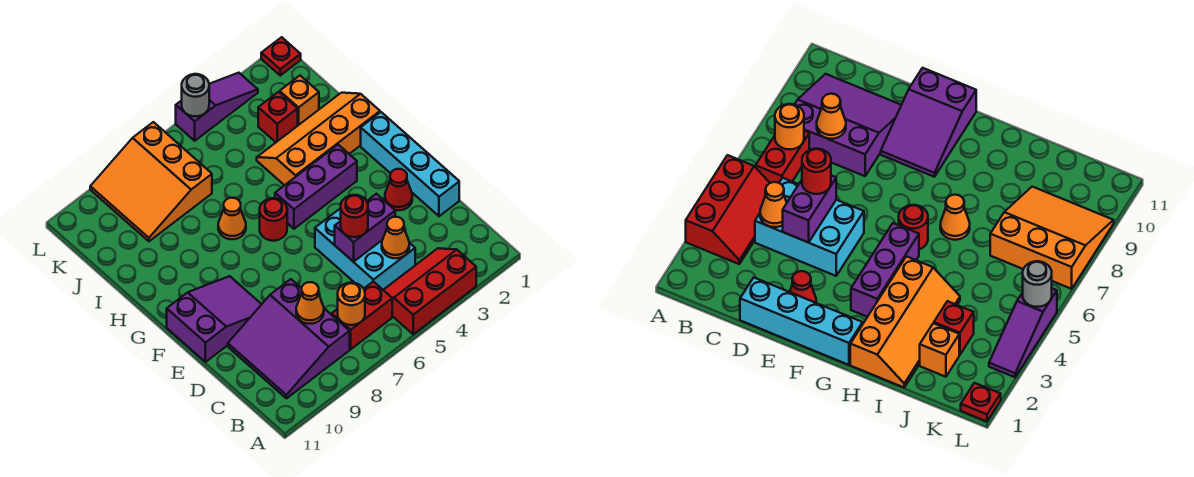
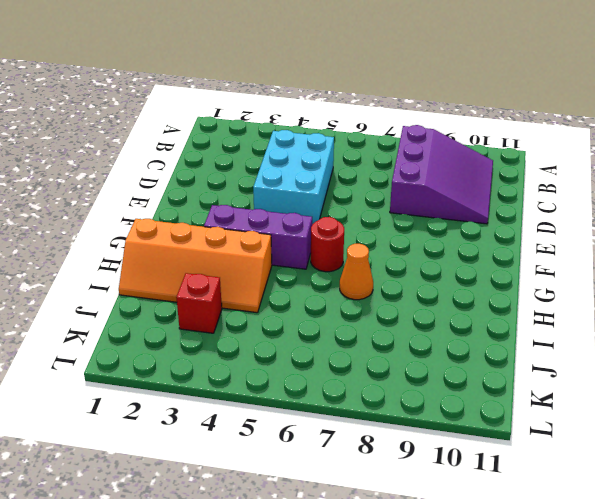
none -> red slope A3:B5 level 1 top A
none -> red brick B6:B7 level 1
none -> cyan brick D1:G1 level 1

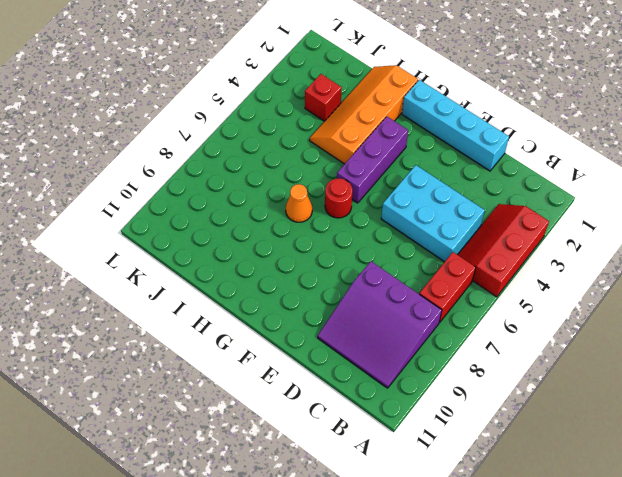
none -> red cone E2 level 1
none -> purple slope E9:F11 level 1 top 11
none -> orange brick J2 level 1

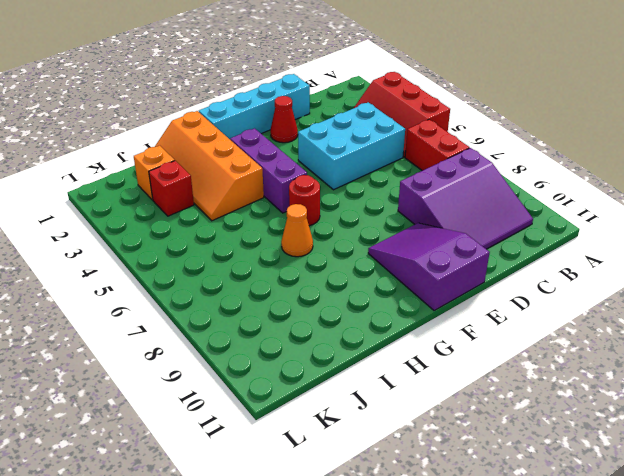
none -> orange slope J7:L9 level 1 top 7
none -> red plate L1 level 1
none -> purple slope L3:L5 level 1 top 5

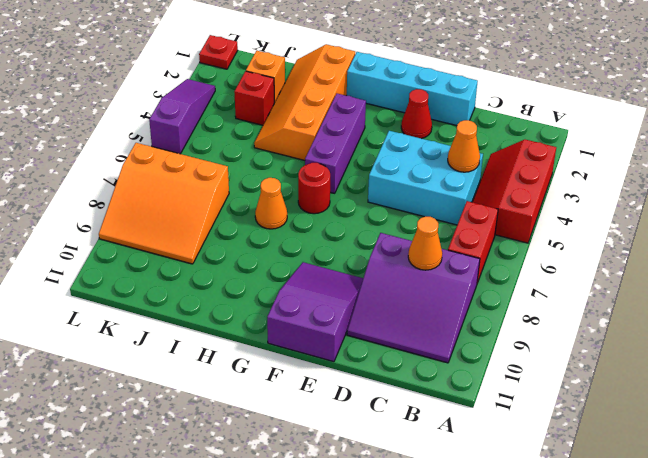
none -> orange round brick B7 level 2
none -> purple brick D4:D5 level 2
none -> grey round brick L5 level 2

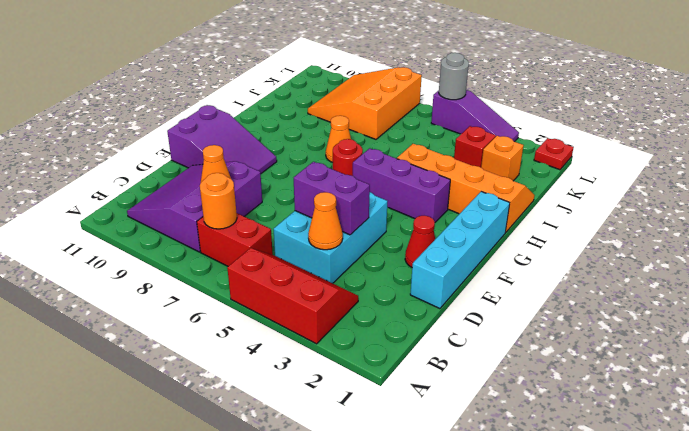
none -> red round brick D5 level 3

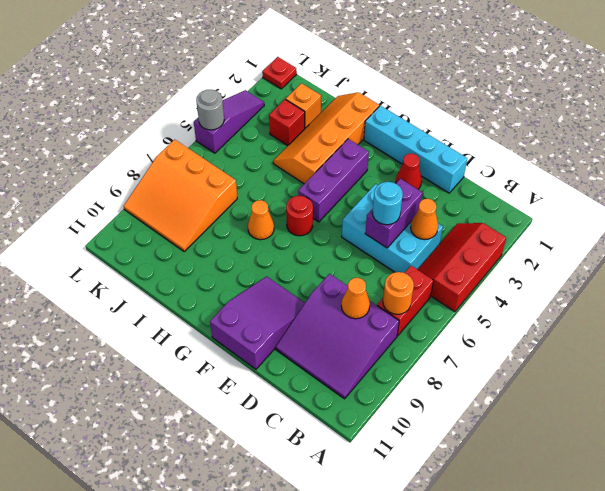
cyan round brick D5 level 3 -> red round brick D5 level 3

